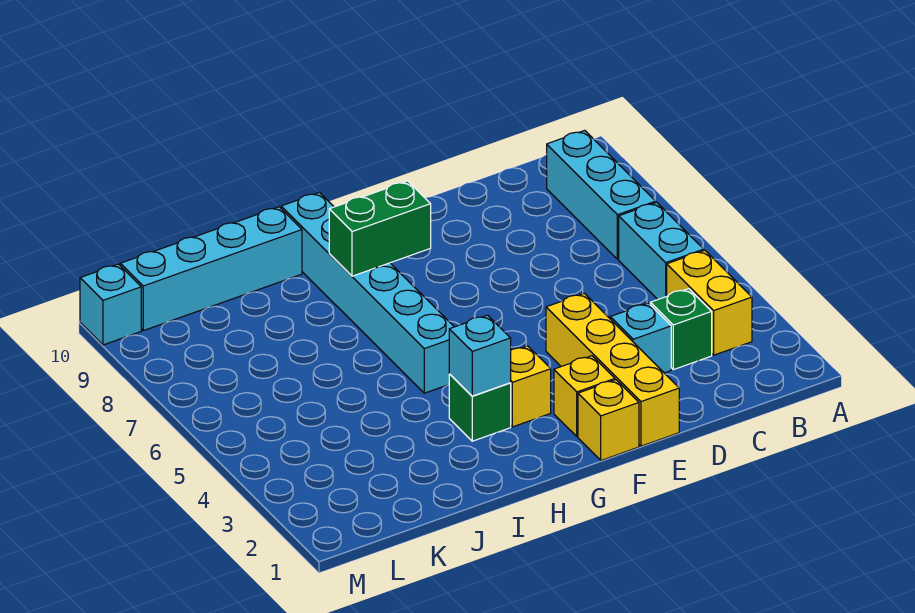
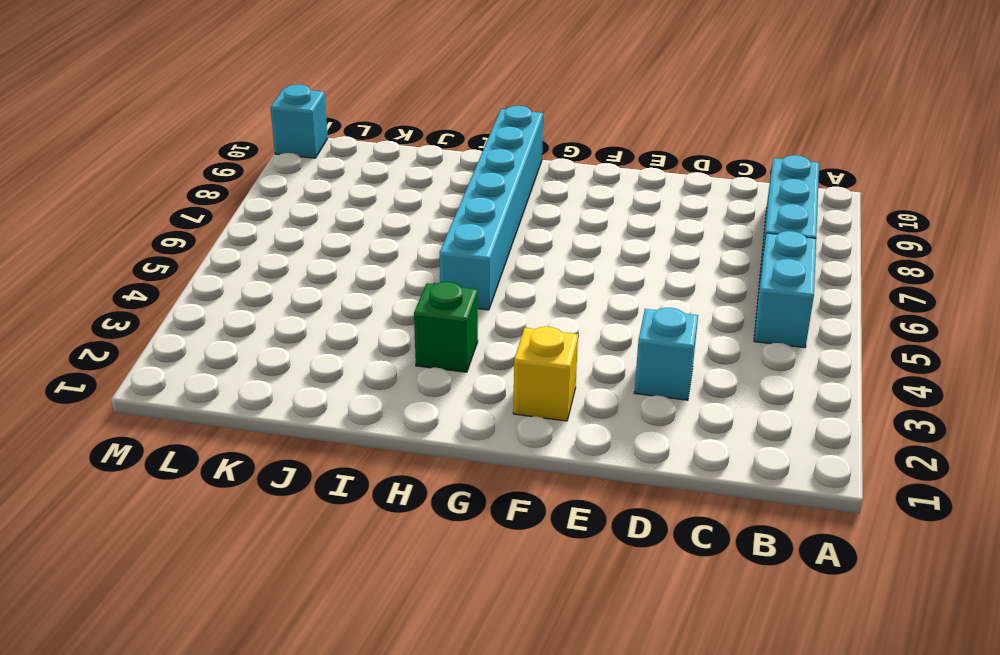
none -> yellow brick B3:B4 level 1
none -> green brick C3 level 1
none -> yellow brick E1:E4 level 1

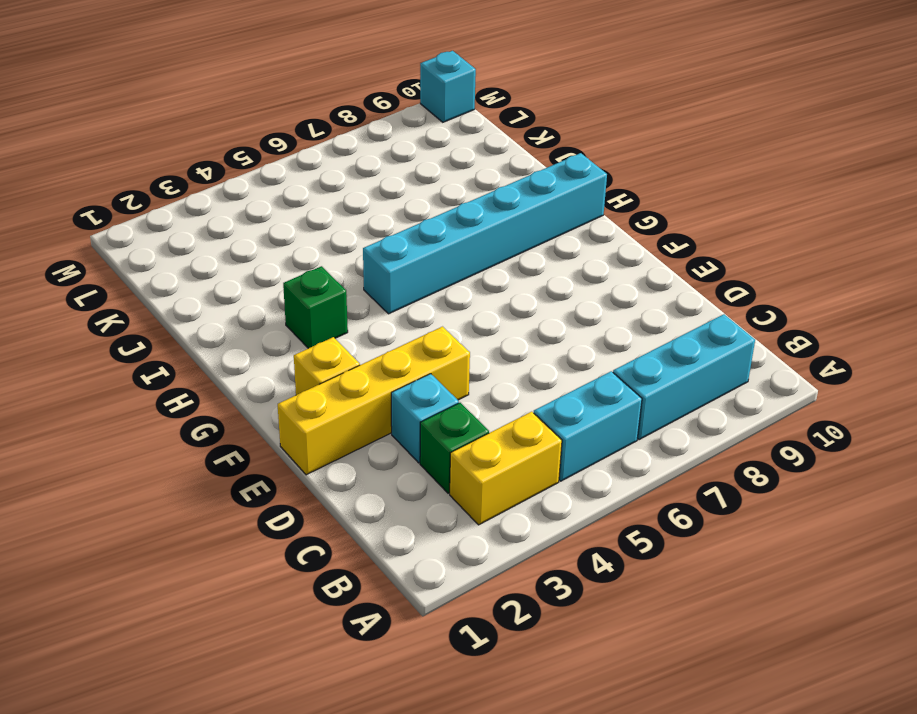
none -> yellow brick F1 level 1
none -> yellow brick G3 level 1
none -> cyan brick I10:L10 level 1

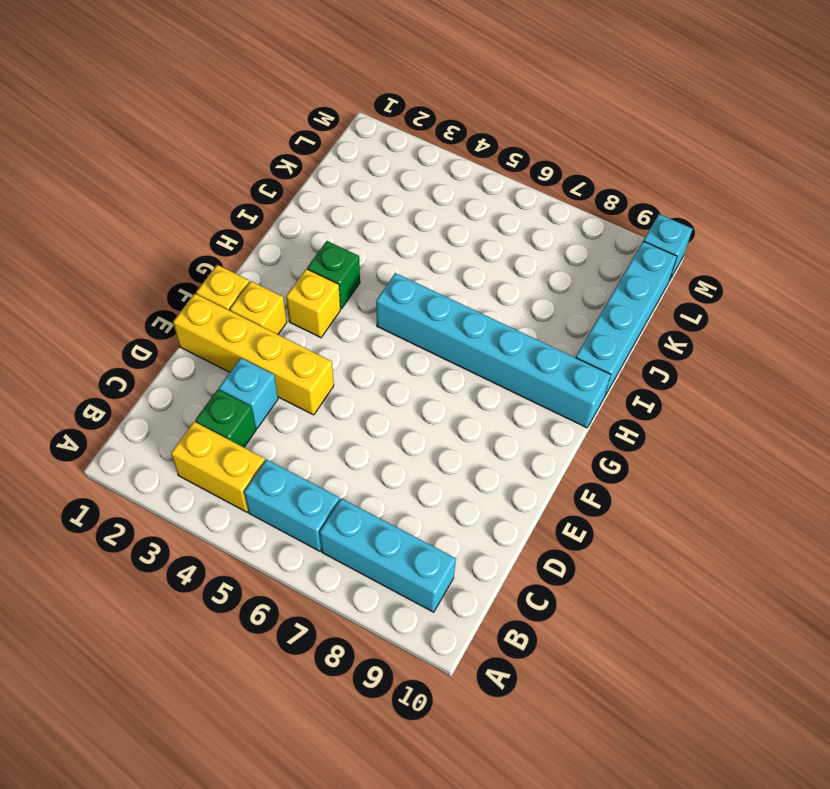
none -> green brick G8:H8 level 2
none -> cyan brick H3 level 2

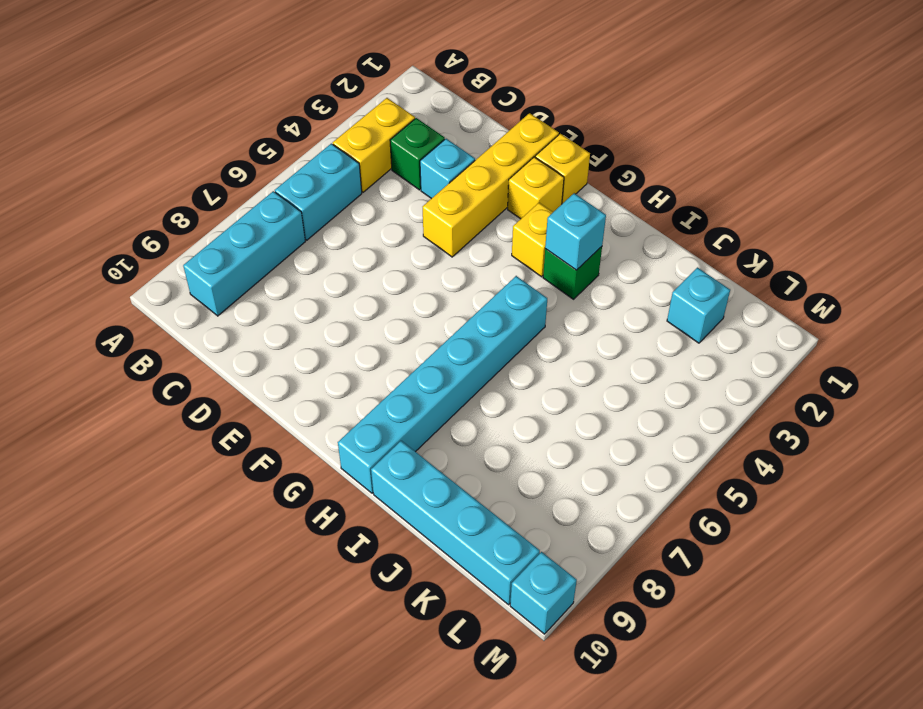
cyan brick K2 level 1 -> none
none -> green brick G8:H8 level 2

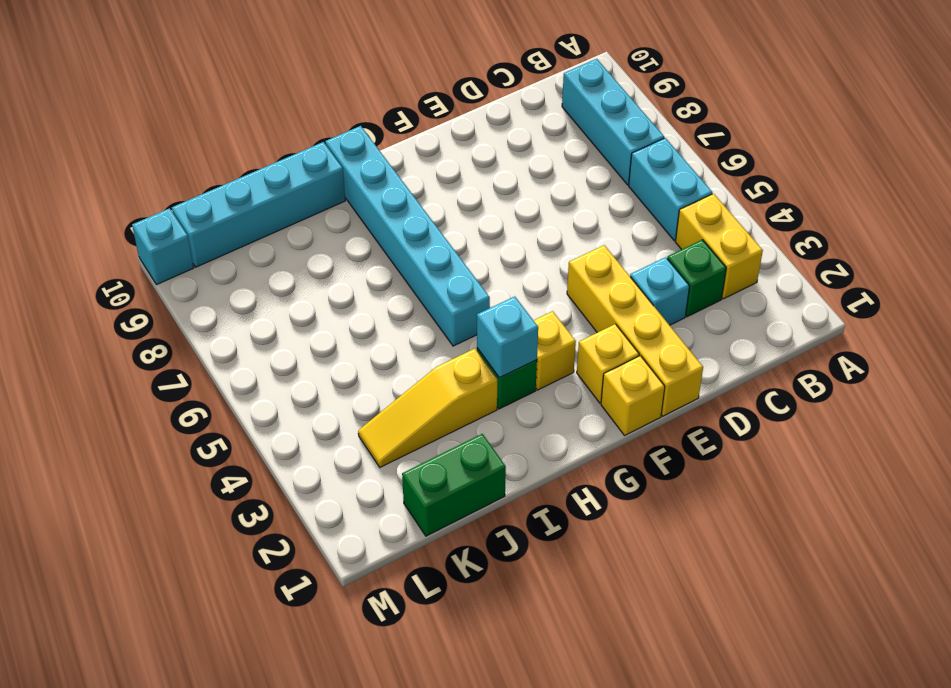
yellow slope I3:K3 level 1 top I -> none
green brick J1:K1 level 1 -> green brick G8:H8 level 2

